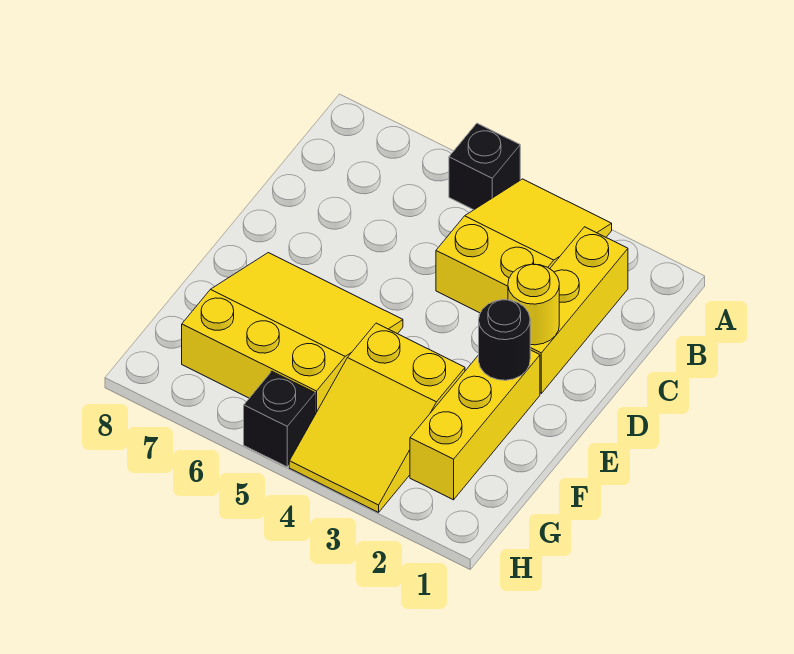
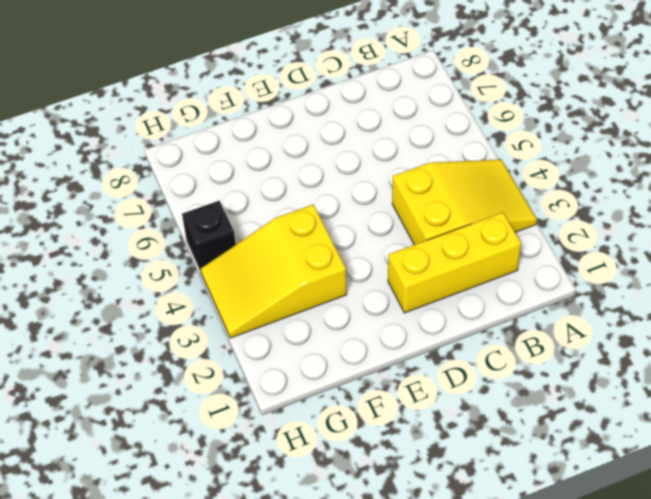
none -> black brick A5 level 1
none -> yellow brick E2:G2 level 1

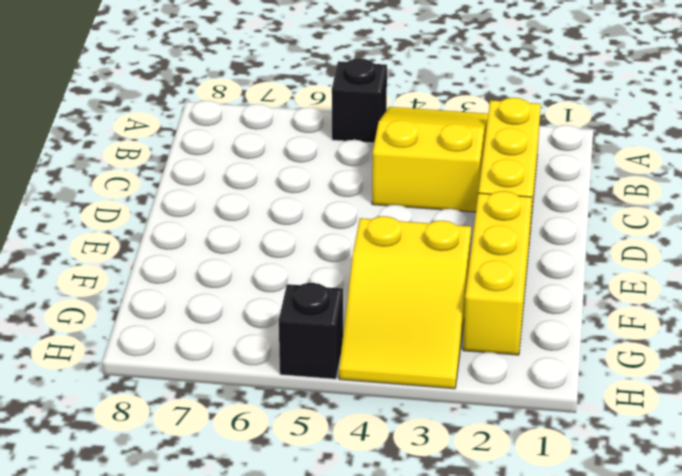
none -> yellow slope E5:G7 level 1 top G
none -> yellow round brick D2 level 2

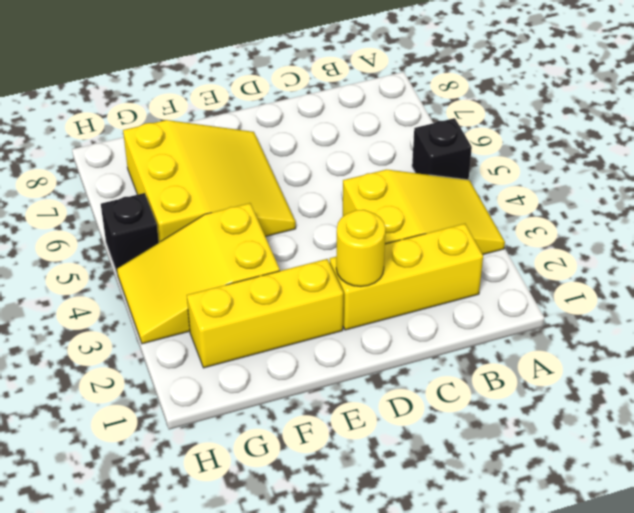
none -> black round brick E2 level 2

